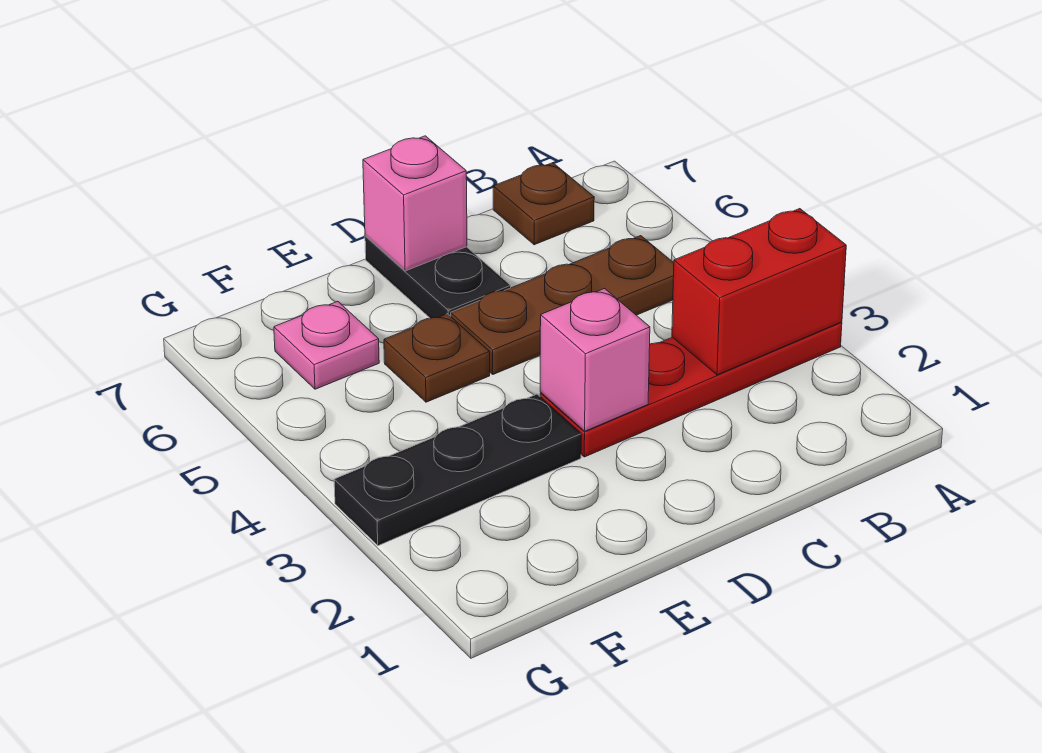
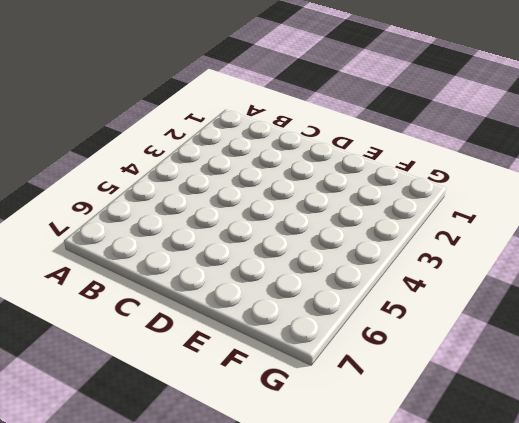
none -> red plate A3:D3 level 1
none -> brown plate B5:D5 level 1

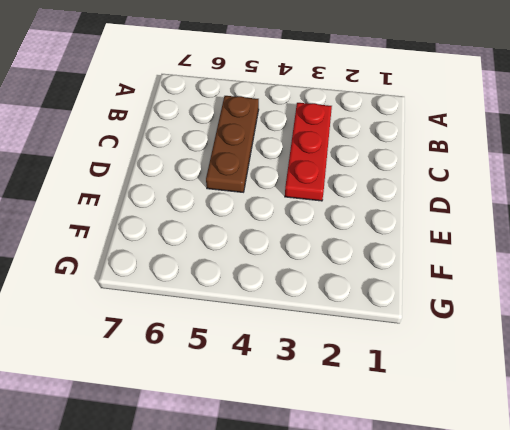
red plate B3:D3 level 1 -> red plate A3:D3 level 1
none -> brown plate B7 level 1
none -> black plate D6:D7 level 1

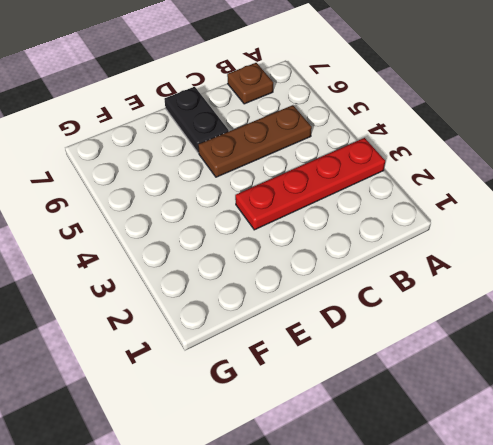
none -> black plate E3:G3 level 1
none -> brown plate E5 level 1

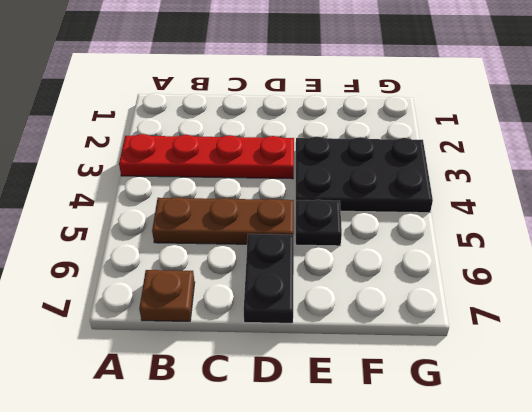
black plate E3:G4 level 1 -> black plate E3:G3 level 1
black plate E5 level 1 -> brown plate E5 level 1
none -> pink plate F6 level 1
none -> red brick A3:B3 level 2

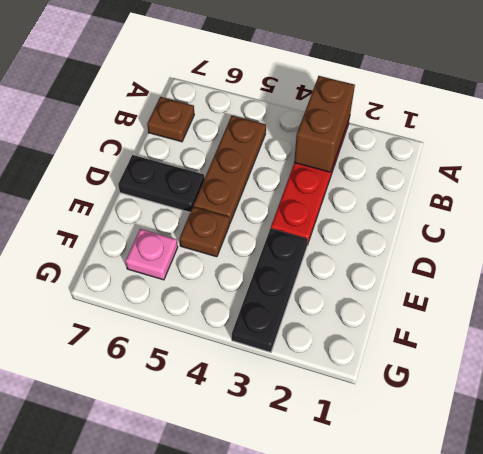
brown brick A3:B3 level 2 -> red brick A3:B3 level 2
none -> pink brick D3 level 2
none -> pink brick D7 level 2

